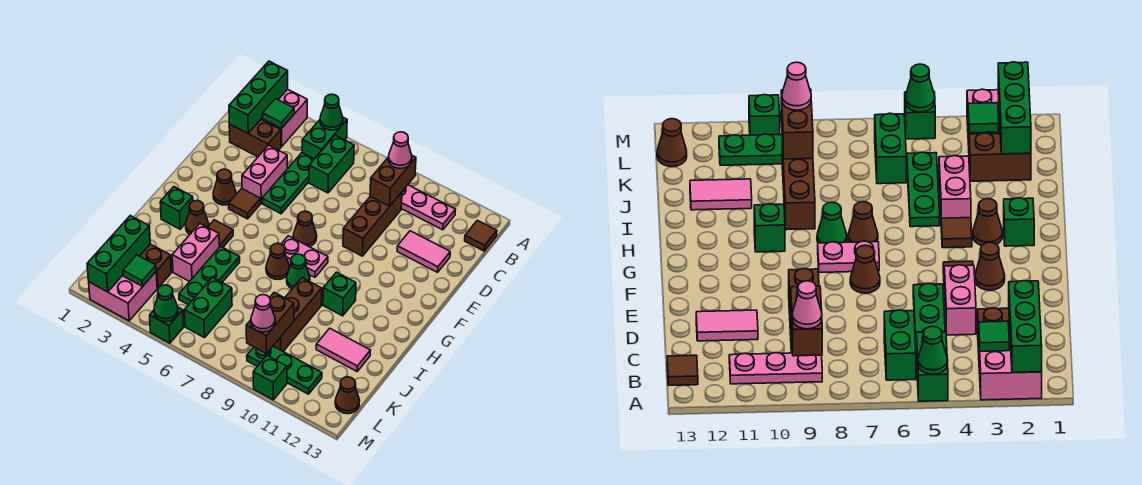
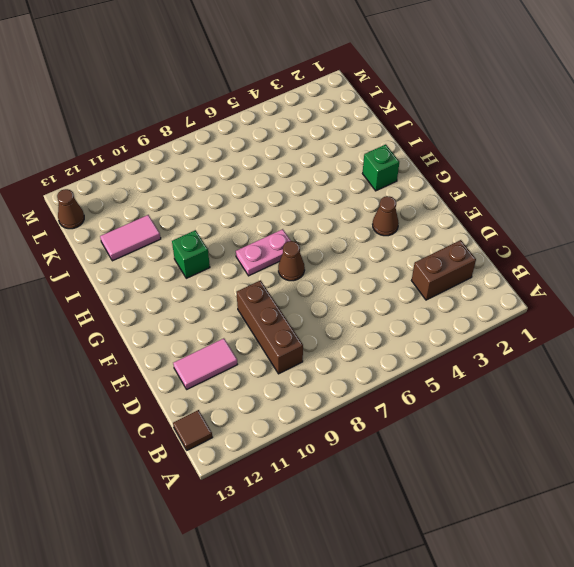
none -> pink brick A2:B3 level 1
none -> green brick A5:B5 level 1
none -> green brick B6:C6 level 1
none -> pink plate B9:B11 level 1

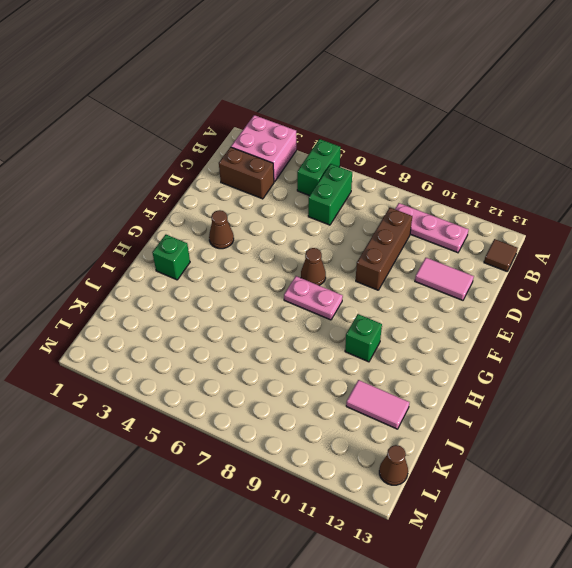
none -> green plate C5:E5 level 1
none -> pink brick D4:E4 level 1
none -> brown tile F4 level 1
none -> brown cone H3 level 1

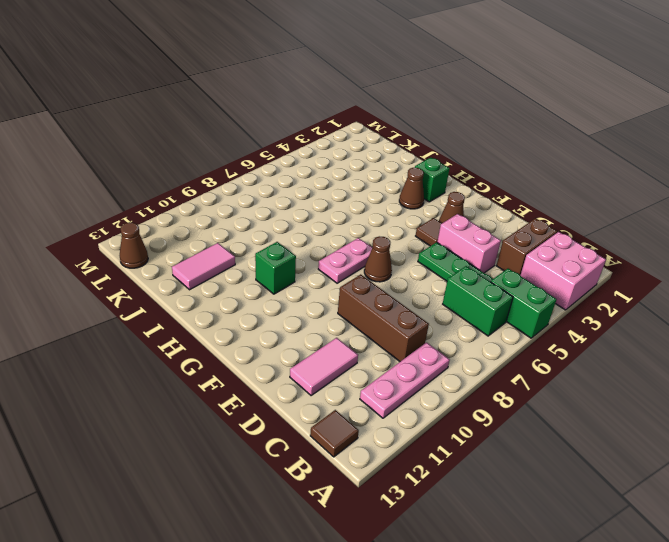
none -> brown tile H4 level 1
none -> brown cone H7 level 1
none -> green cone H8 level 1
none -> pink brick I4:J4 level 1

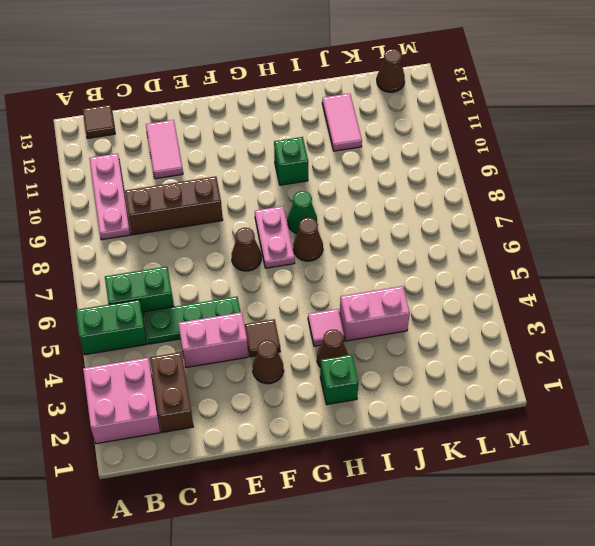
pink tile H4 level 1 -> brown tile H4 level 1
none -> green plate I5:K5 level 1
none -> brown brick I9:K9 level 1
none -> brown brick K2:K3 level 1
none -> green brick K6:L6 level 1

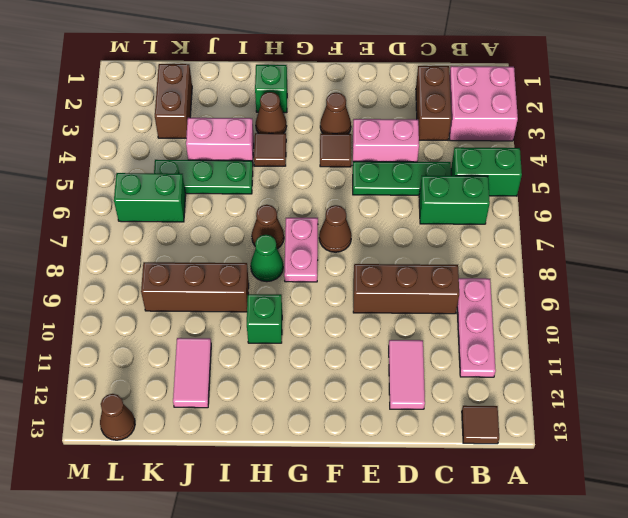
none -> pink brick L2:M3 level 1
none -> green plate L9:L11 level 1
none -> green brick M5 level 1
none -> green brick M10 level 1

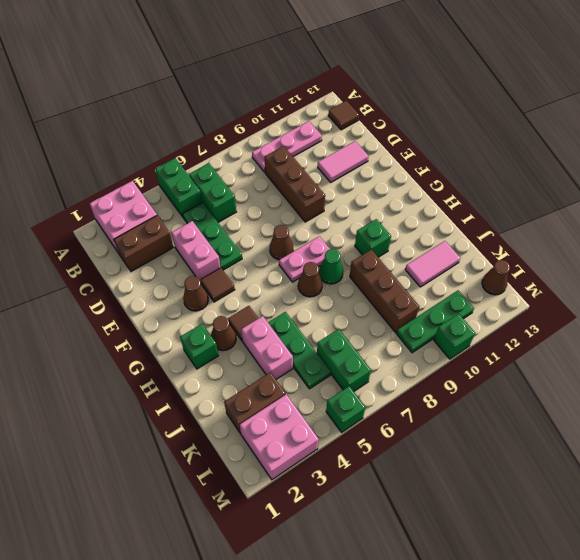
none -> green brick A2:C2 level 2
none -> green cone A5 level 2
none -> green tile B3 level 2
none -> brown brick B9:C9 level 2

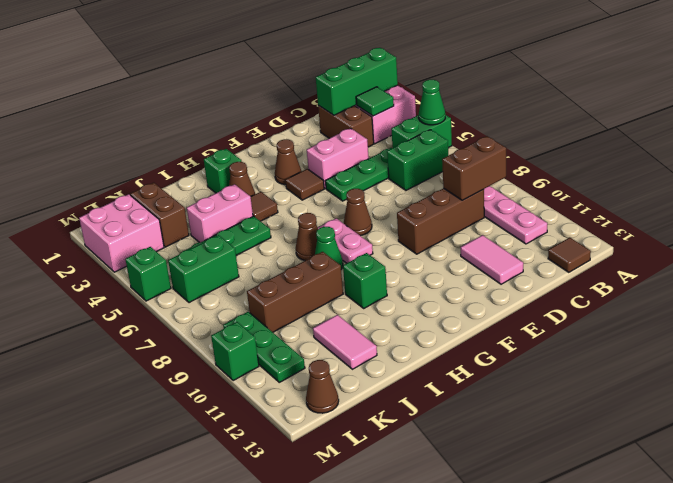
none -> green brick K2:M2 level 2
none -> brown brick K9:L9 level 2
none -> green tile L3 level 2
none -> green cone M5 level 2

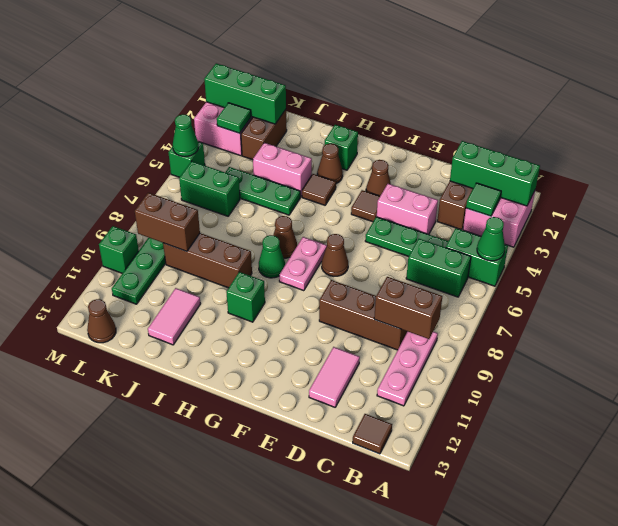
none -> pink cone B9 level 3
none -> pink cone L9 level 3

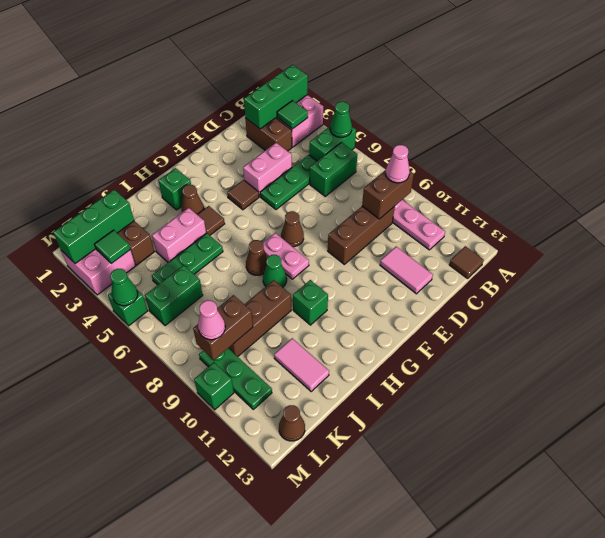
none -> brown cone F3 level 1

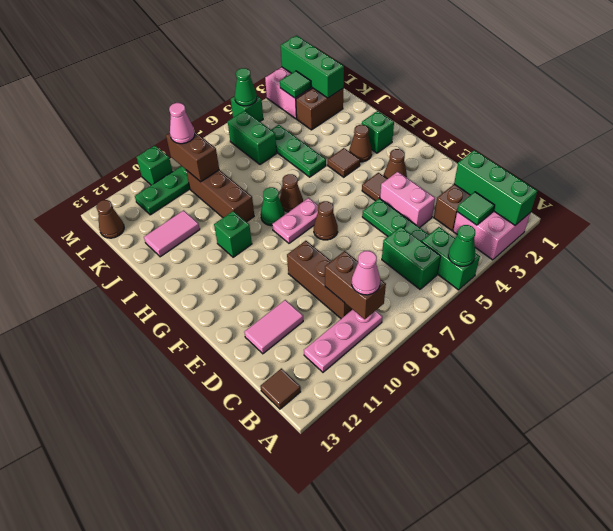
none -> pink brick I4:J4 level 1

